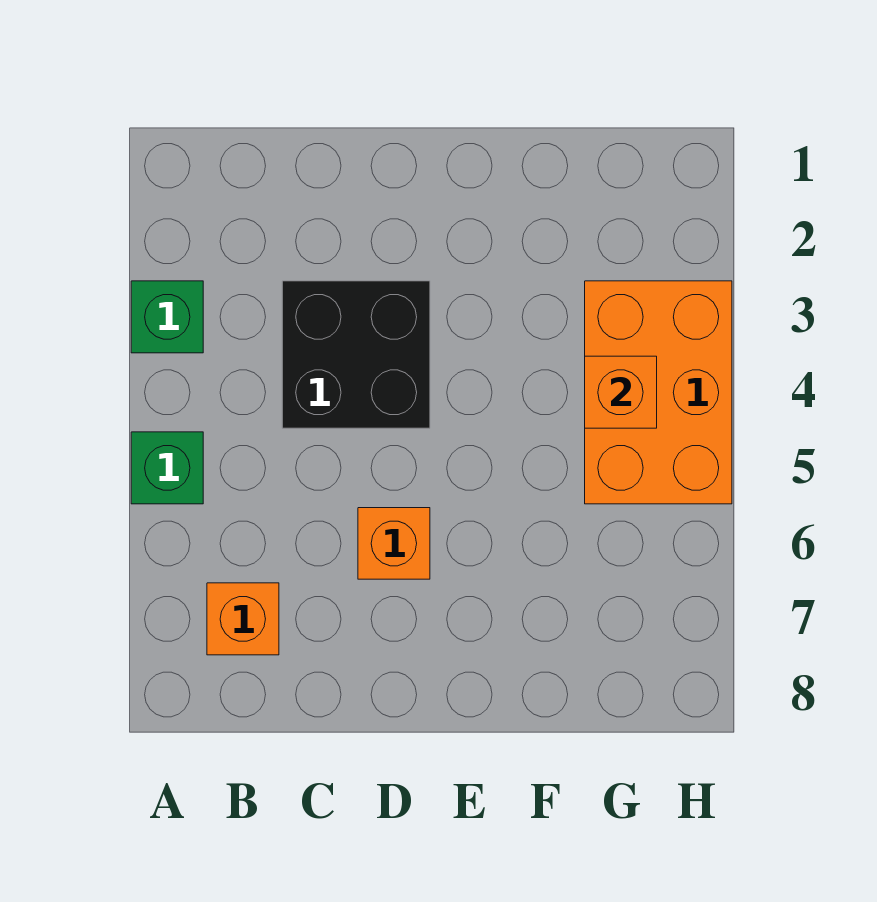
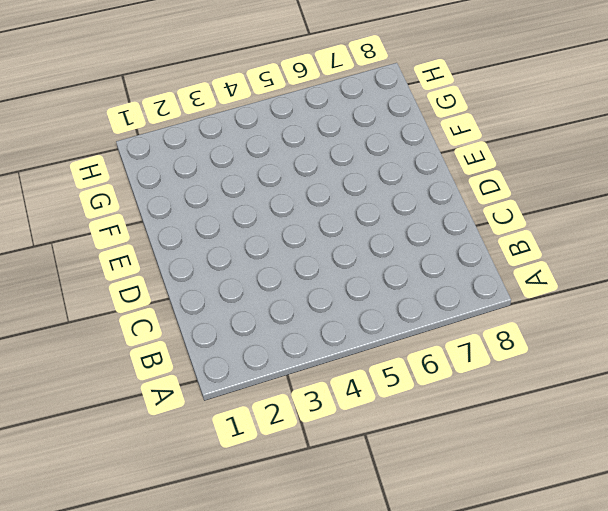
none -> green brick A3 level 1
none -> green brick A5 level 1

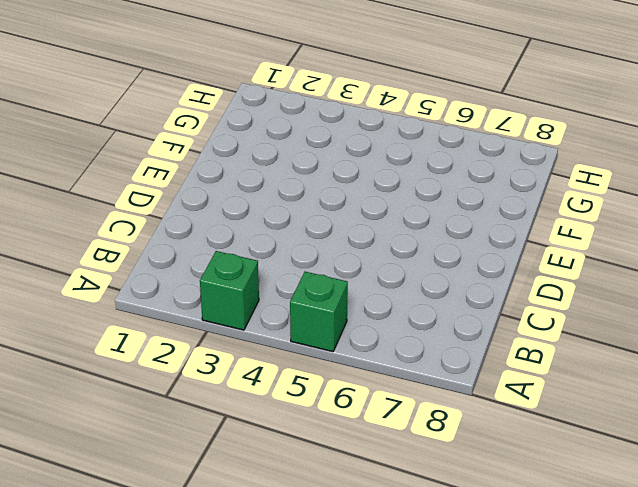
none -> orange brick B7 level 1
none -> black brick C3:D4 level 1

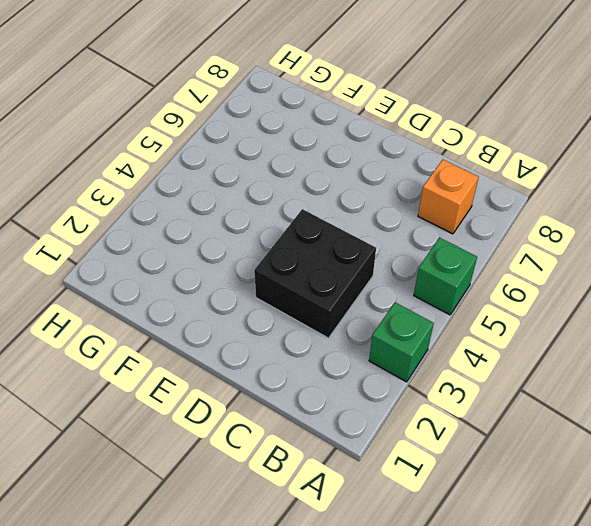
none -> orange brick D6 level 1
none -> orange brick G3:H5 level 1

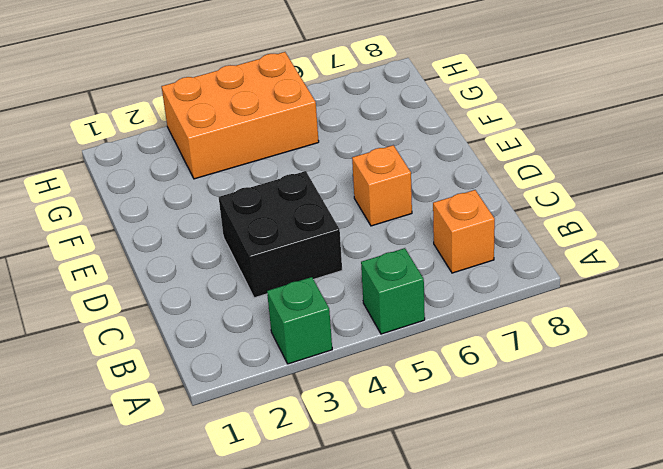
none -> orange brick G4 level 2

